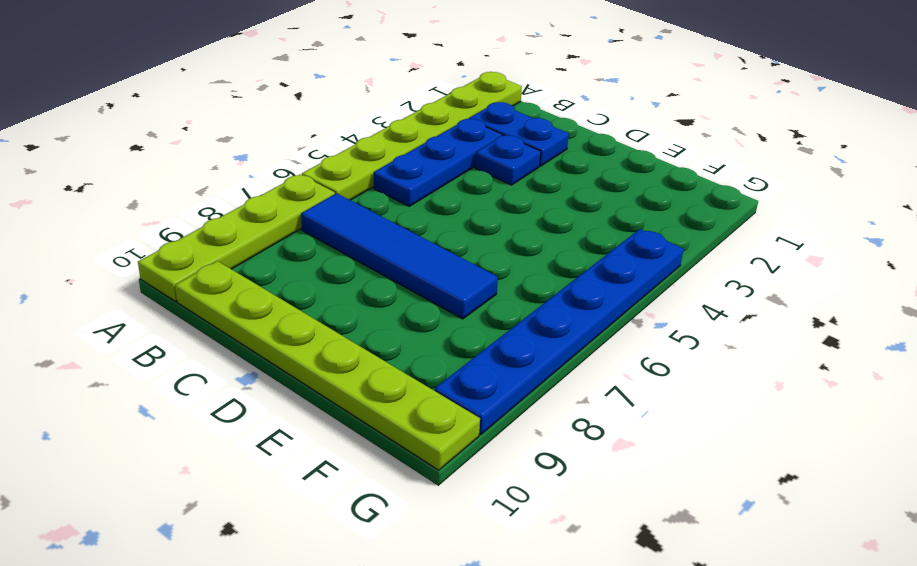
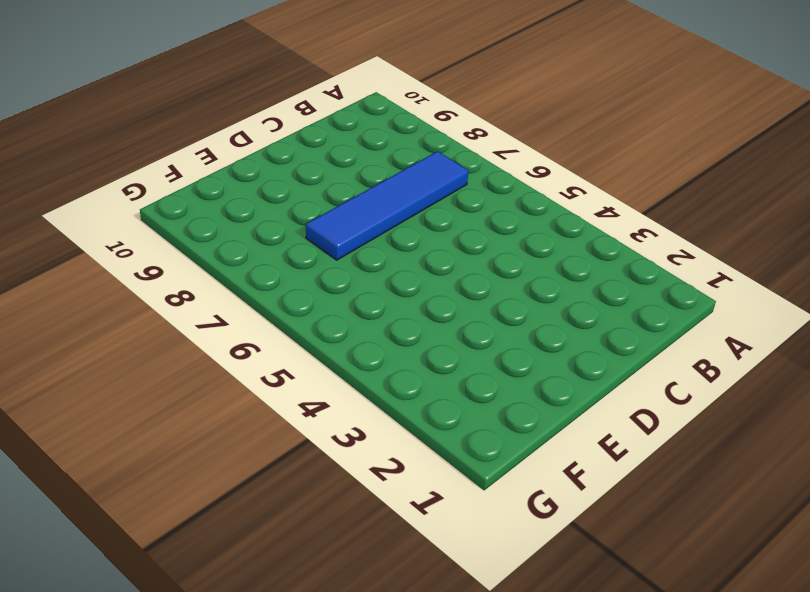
none -> lime plate A1:A6 level 1
none -> lime plate A7:A10 level 1

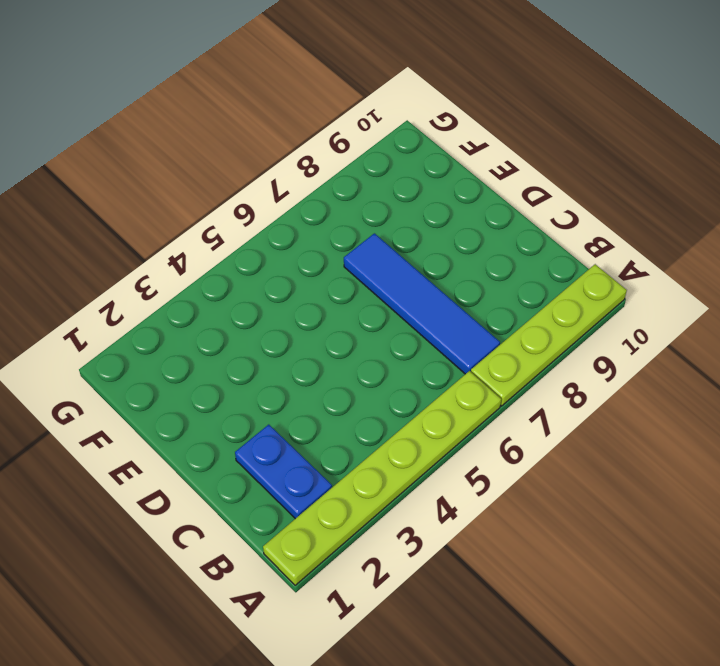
none -> blue plate B3:B5 level 1
none -> lime plate B10:G10 level 1

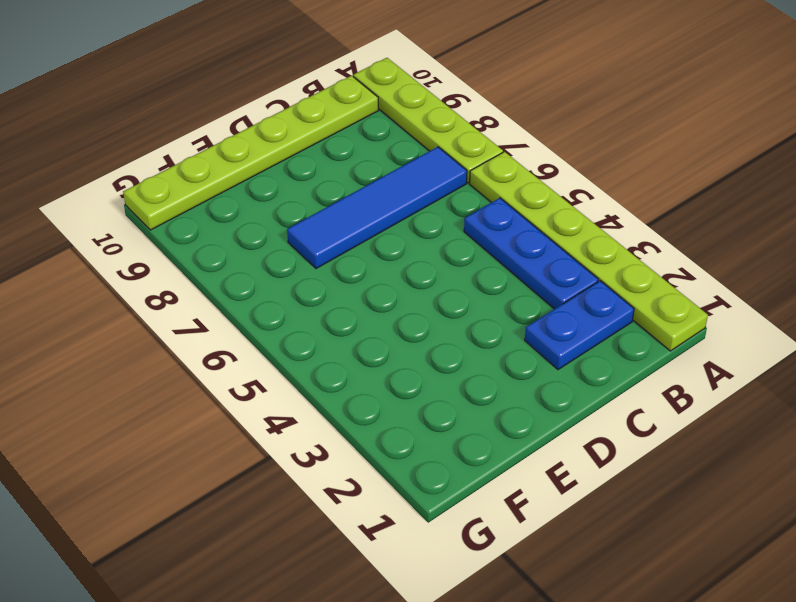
none -> blue plate C3 level 1
none -> blue plate G4:G9 level 1

